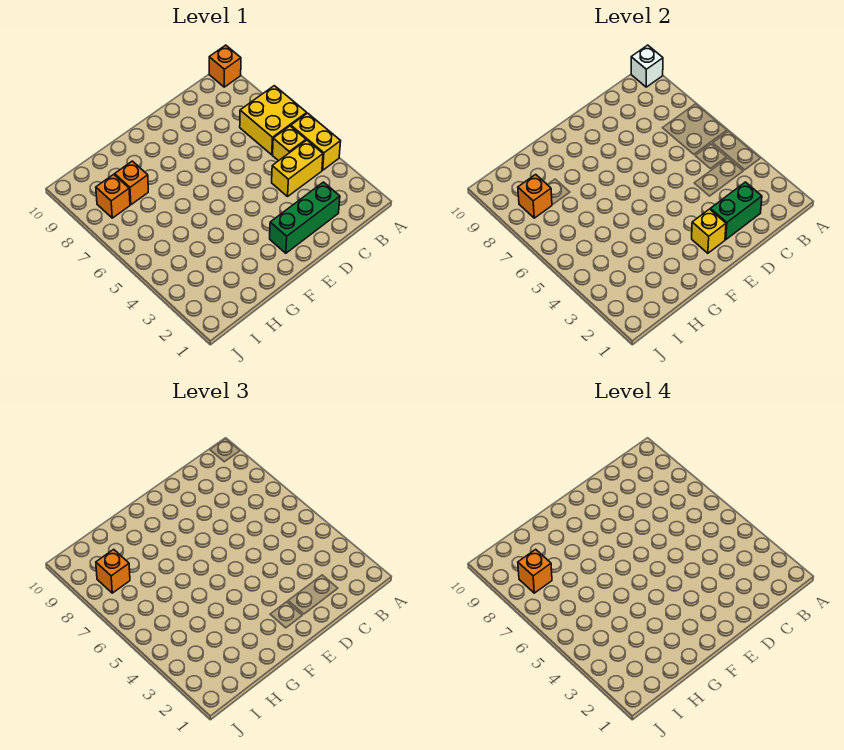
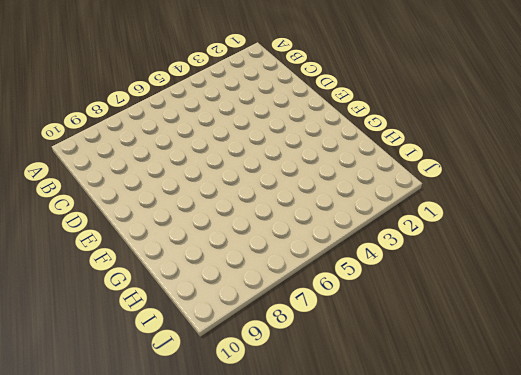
none -> yellow brick A4:A5 level 1
none -> yellow brick A6:B7 level 1
none -> orange brick A10 level 1

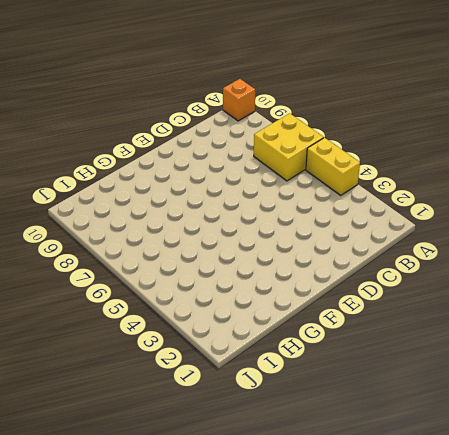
none -> yellow brick B4:C4 level 1
none -> yellow brick B5 level 1
none -> green brick C2:E2 level 1

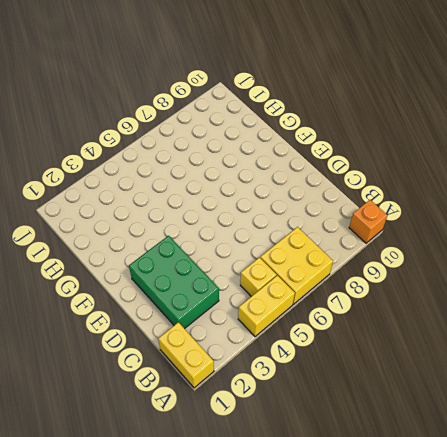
yellow brick A1:B1 level 1 -> yellow brick B4:C4 level 1
green brick C2:E3 level 1 -> green brick C2:E2 level 1
none -> orange brick H8 level 1
none -> orange brick I8 level 1
none -> white brick A10 level 2

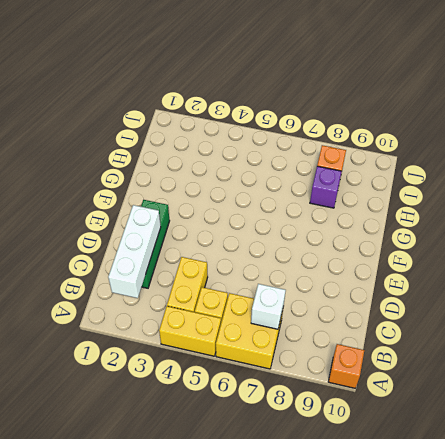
white brick B2:D2 level 2 -> green brick C2:D2 level 2
white brick B7 level 2 -> white brick A10 level 2
purple brick H8 level 1 -> orange brick H8 level 1
none -> yellow brick E2 level 2
none -> orange brick I8 level 2
none -> orange brick I8 level 3

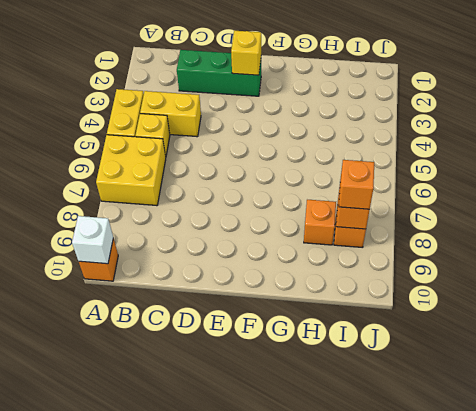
none -> green brick C2:D2 level 2
none -> orange brick I8 level 4

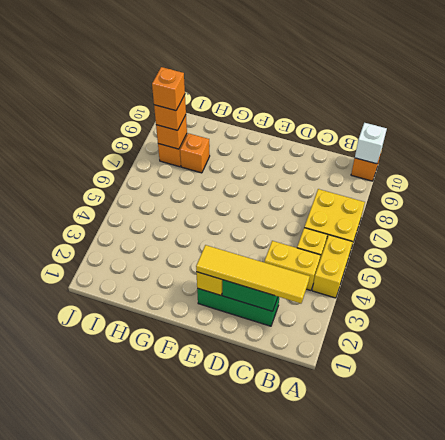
yellow tile B2:E2 level 3 -> none

